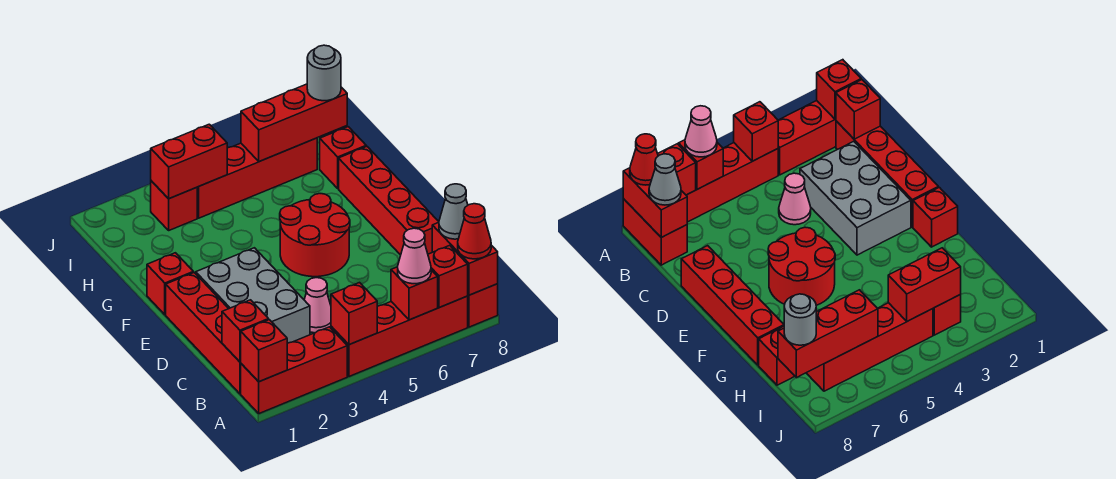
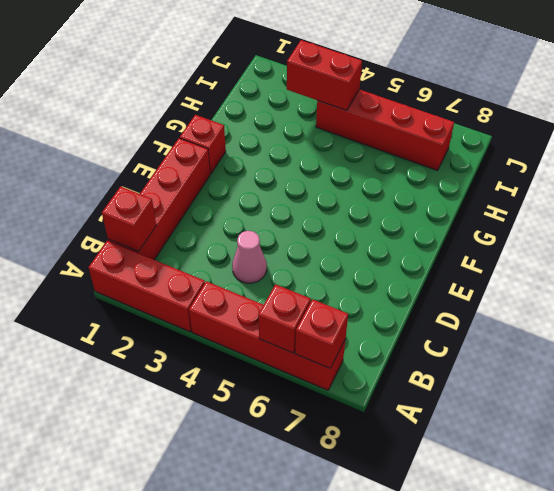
none -> red brick A8:B8 level 1
none -> grey brick C2:E3 level 1
none -> red brick D8:G8 level 1

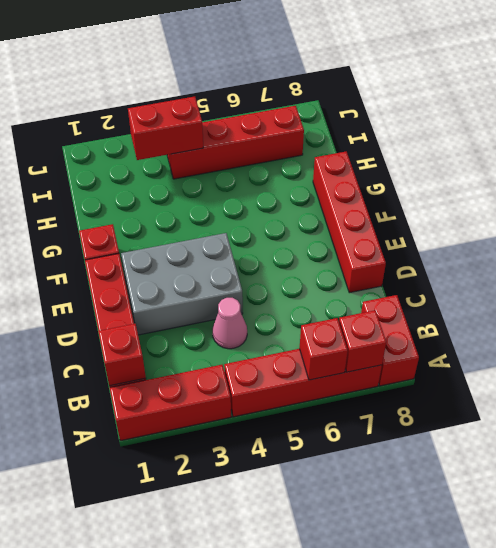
grey brick D2:E4 level 1 -> grey brick C2:E3 level 1
none -> red round brick E5:F6 level 1
none -> red brick H8 level 1
none -> red brick I3 level 1

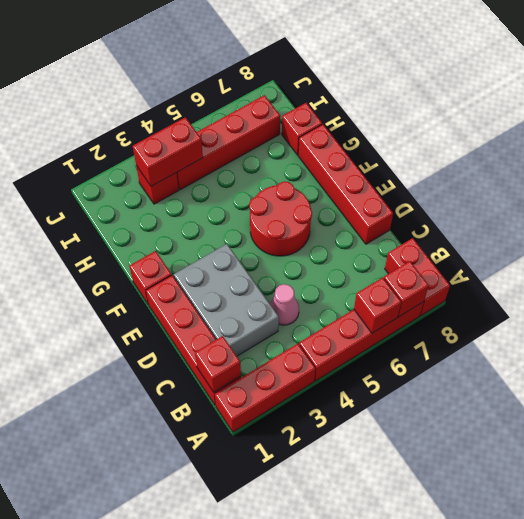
none -> red brick A1 level 2
none -> red brick A4 level 2
none -> red brick A8:B8 level 2

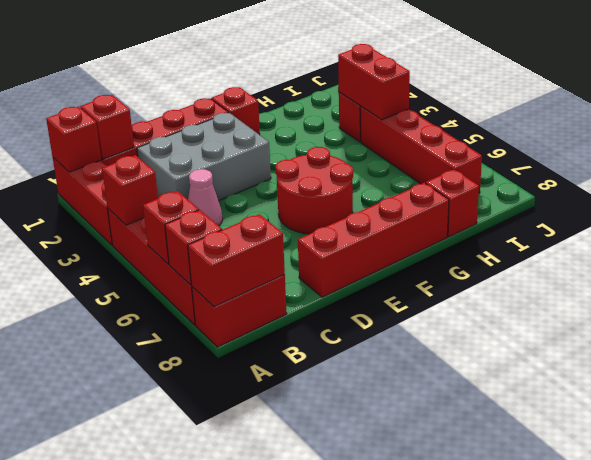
none -> red brick I6:I8 level 2
none -> pink cone A6 level 3
none -> red cone A8 level 3

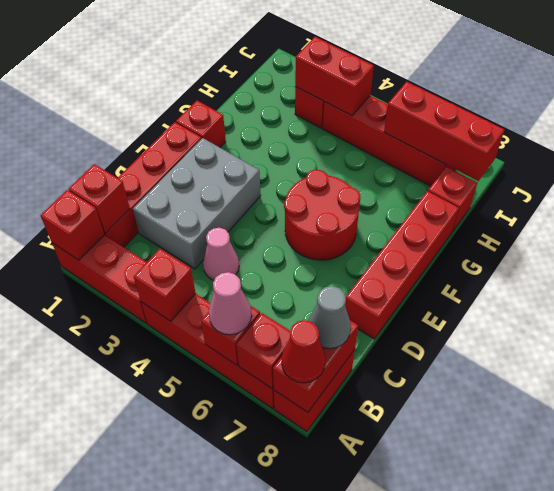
none -> grey round brick I8 level 3

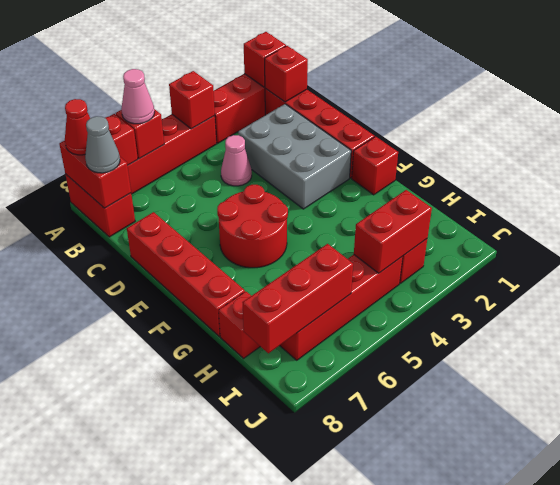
none -> grey round brick I8 level 3

